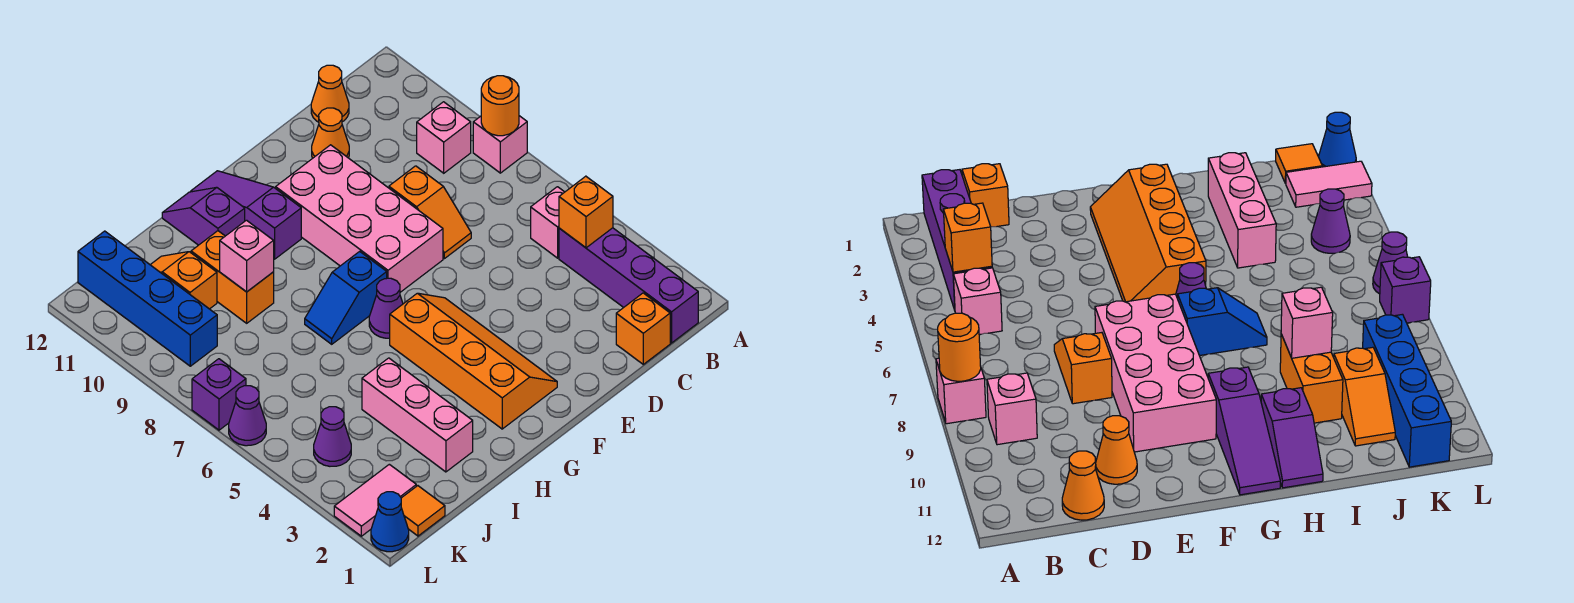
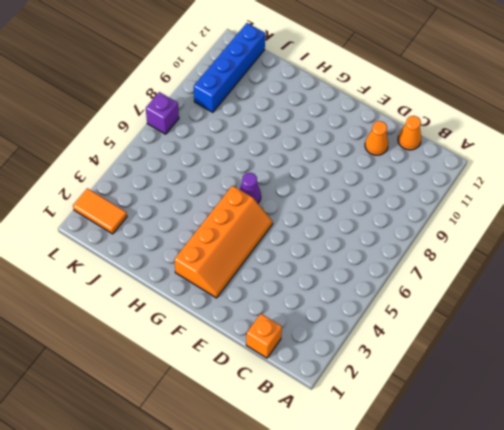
orange tile K2:L2 level 1 -> pink tile K2:L2 level 1
none -> pink brick A8 level 1
none -> purple brick B1:B4 level 1
none -> pink brick B5 level 1

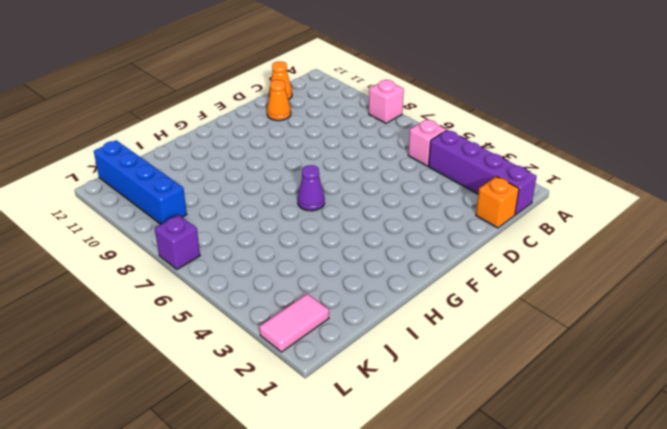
none -> pink brick B9 level 1
none -> orange slope D7:D8 level 1 top 8
none -> pink brick E7:F10 level 1

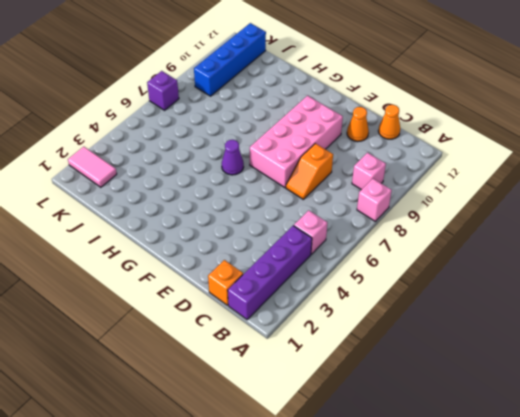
none -> orange slope F2:G5 level 1 top G
none -> blue slope G7:H7 level 1 top G
none -> purple slope G10:G12 level 1 top 10

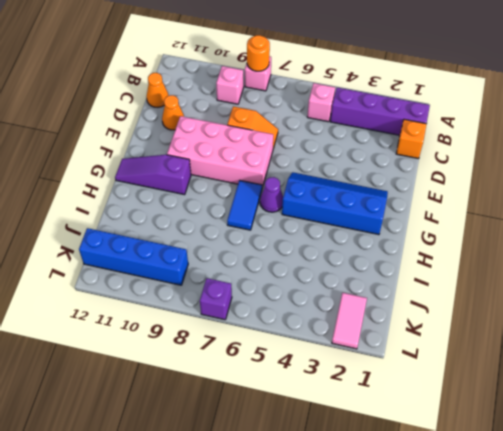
blue slope F2:G5 level 1 top G -> orange slope F2:G5 level 1 top G
blue tile G7:H7 level 1 -> blue slope G7:H7 level 1 top G
none -> purple slope H11:H12 level 1 top 11
none -> pink brick I2:I4 level 1
none -> orange brick I9:I10 level 1

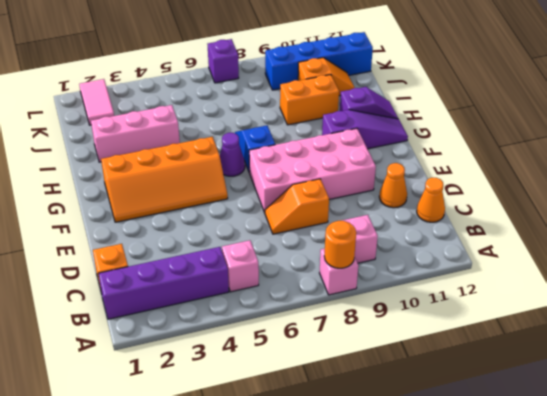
none -> orange tile K1 level 1
none -> purple cone K4 level 1
none -> blue cone L1 level 1

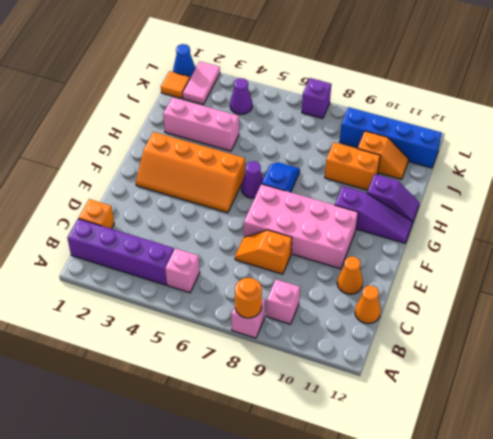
none -> purple cone L6 level 1
none -> orange brick B4 level 2
none -> pink brick I9 level 2

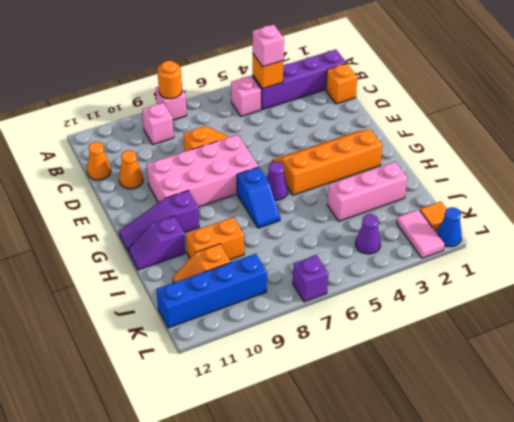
pink brick B4 level 3 -> pink brick I9 level 2
none -> purple cone L6 level 1

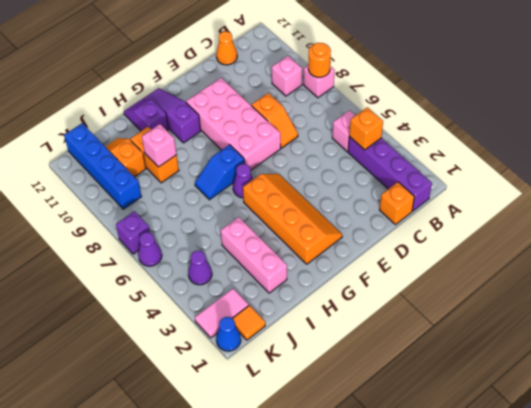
none -> orange cone D11 level 1

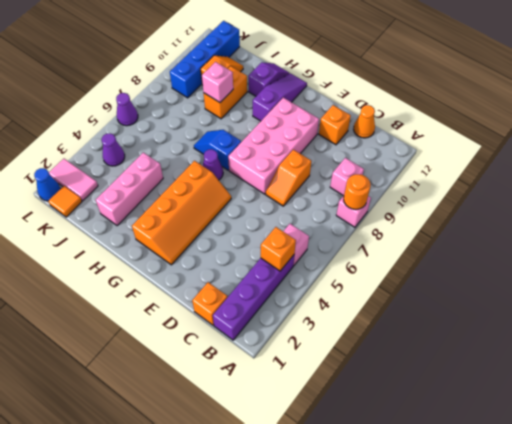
orange brick D11 level 1 -> orange cone D11 level 1
none -> purple brick L7 level 1

